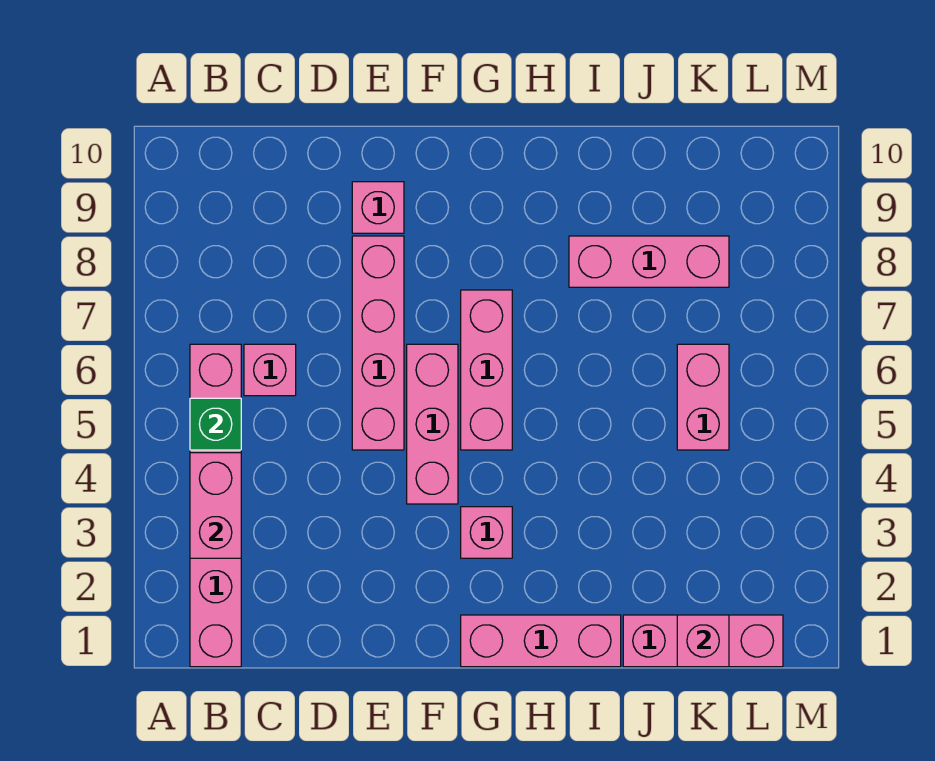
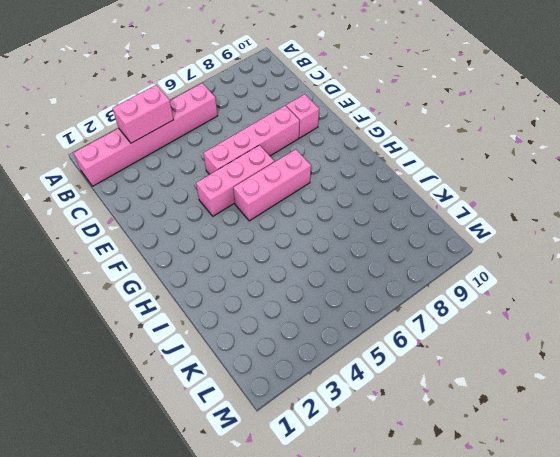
none -> pink brick C6 level 1
none -> pink brick G1:I1 level 1
none -> pink brick G3 level 1

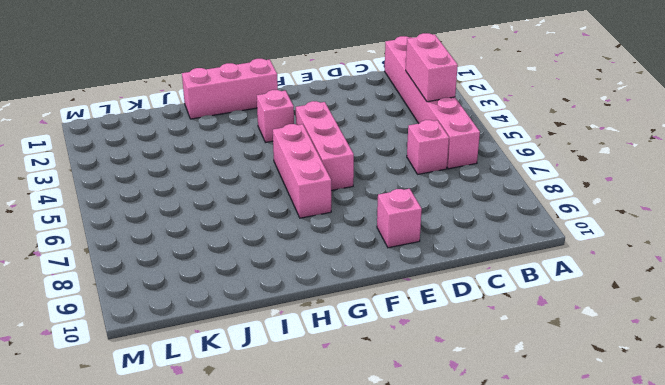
none -> pink brick E5:E8 level 1
none -> pink brick I8:K8 level 1
none -> pink brick J1:L1 level 1

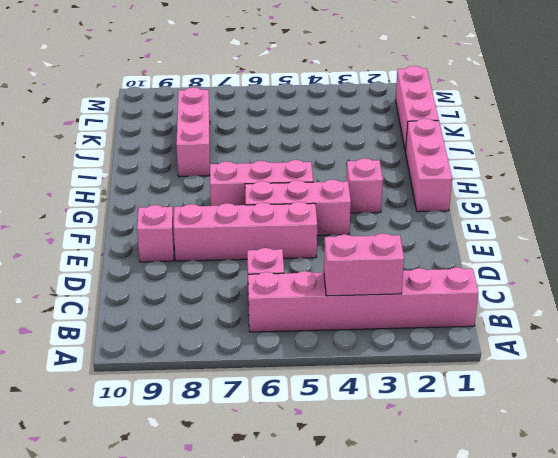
none -> pink brick K5:K6 level 1
none -> green brick B5 level 2
none -> pink brick K1 level 2

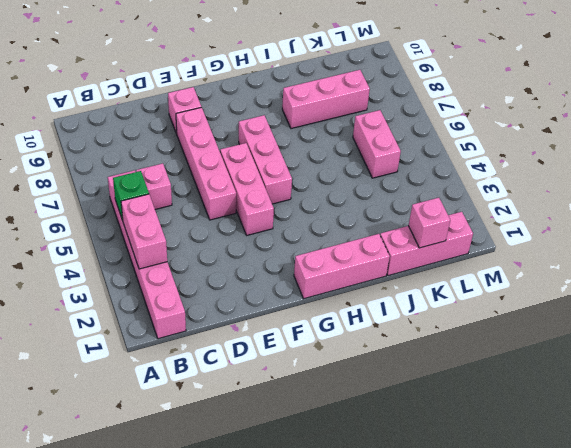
none -> pink brick G3 level 1

